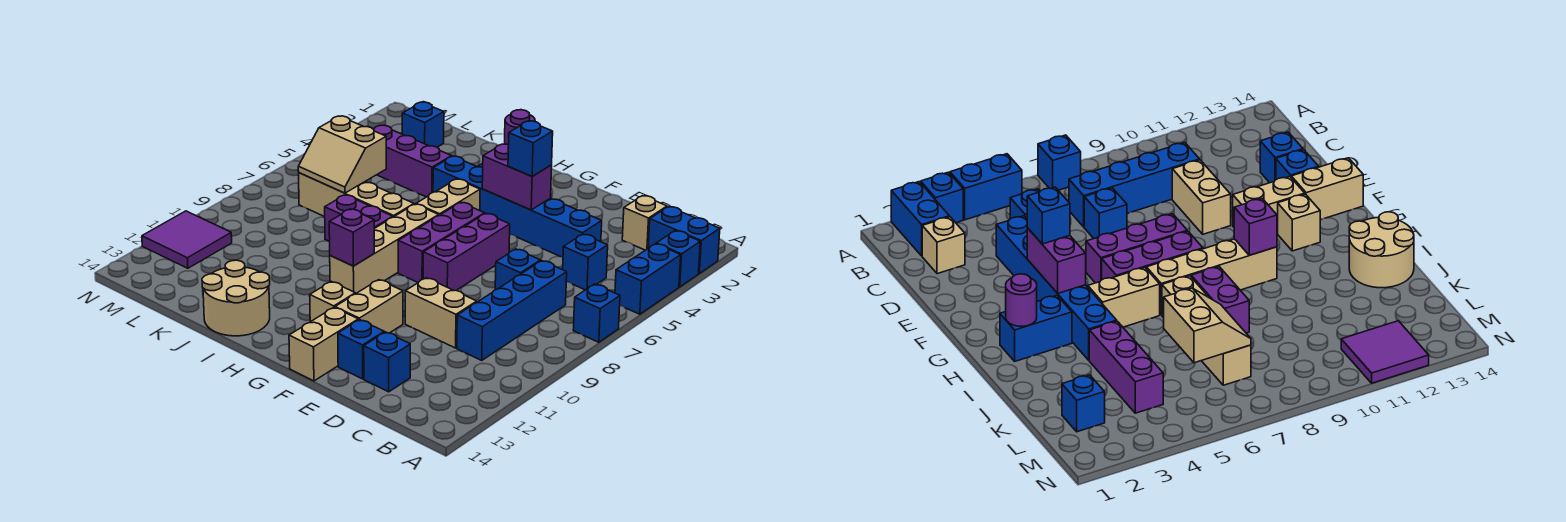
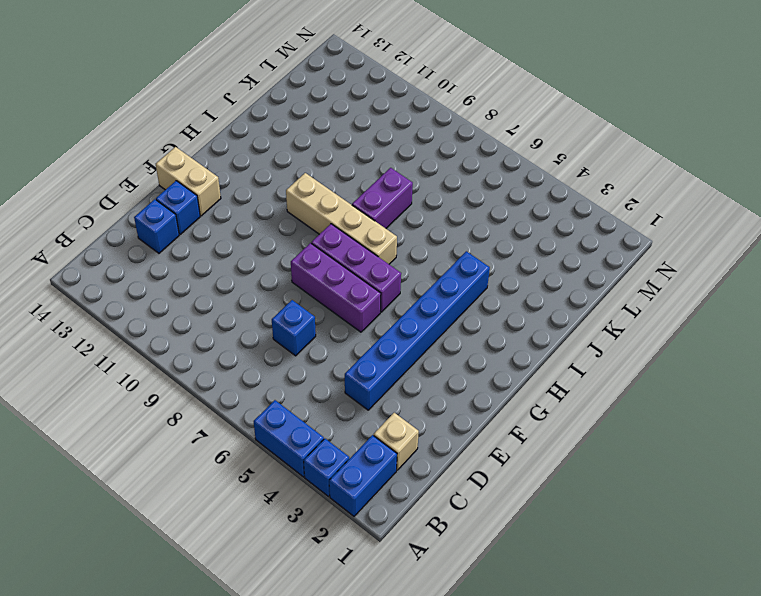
none -> blue brick A7 level 1
none -> blue brick C5 level 1
none -> blue brick C7:C10 level 1
none -> tan brick D10:E10 level 1

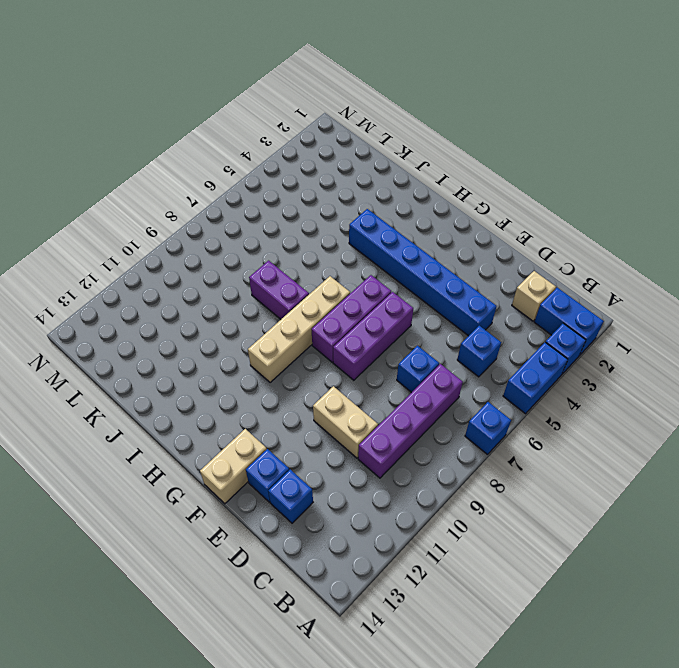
purple brick C7:C10 level 1 -> blue brick C7:C10 level 1
none -> tan brick F11:F12 level 1
none -> tan brick G12 level 1
none -> blue brick H2:H3 level 1
none -> tan brick H5:H6 level 1

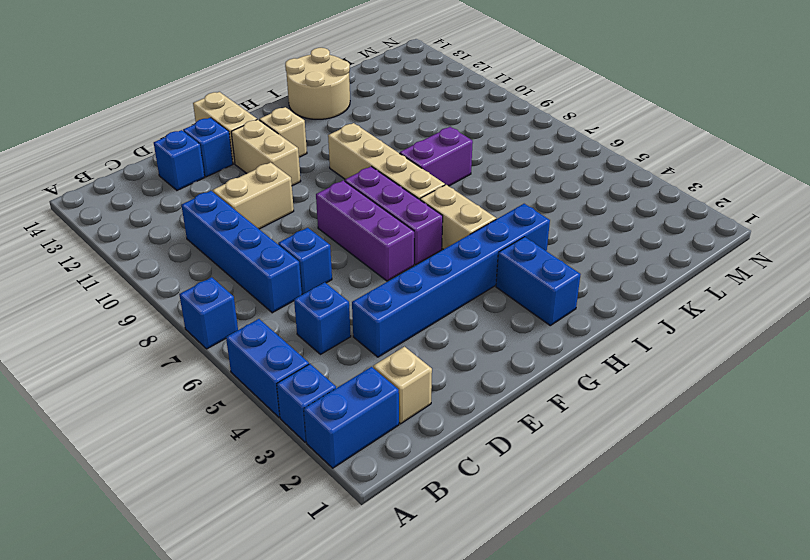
none -> tan brick I7:L7 level 1
none -> purple brick J4:L4 level 1
none -> blue brick L2 level 1
none -> purple tile M11:N12 level 1

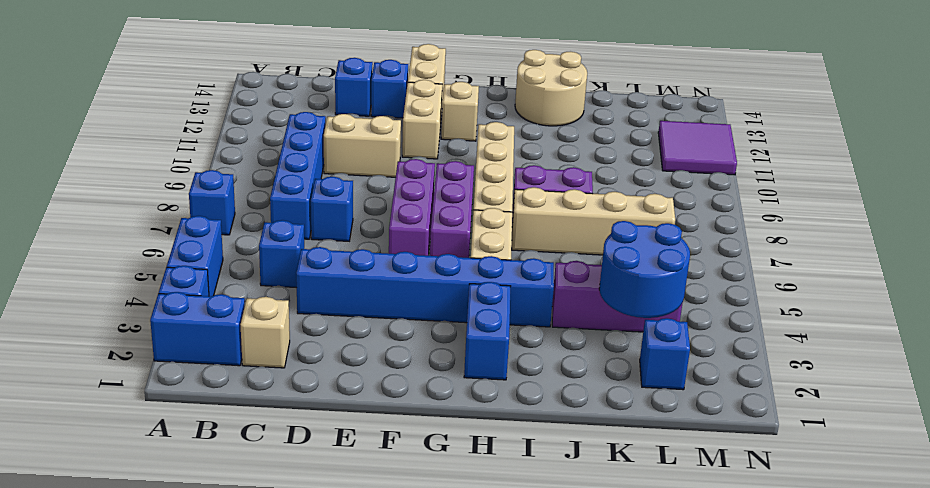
blue round brick K3:L4 level 2 -> none
none -> purple brick F4:G4 level 2
none -> purple round brick H2 level 2
none -> purple brick H10 level 2
none -> tan slope K6:L7 level 2 top 6

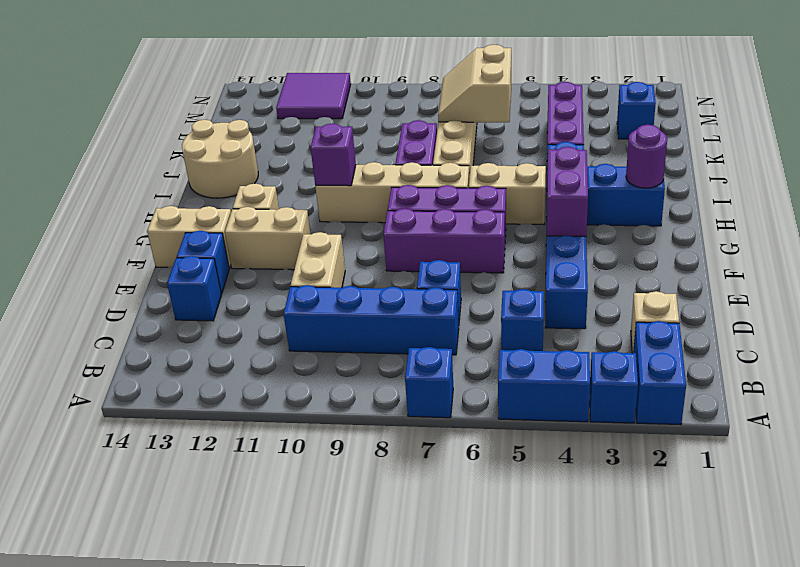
none -> blue brick F4 level 3

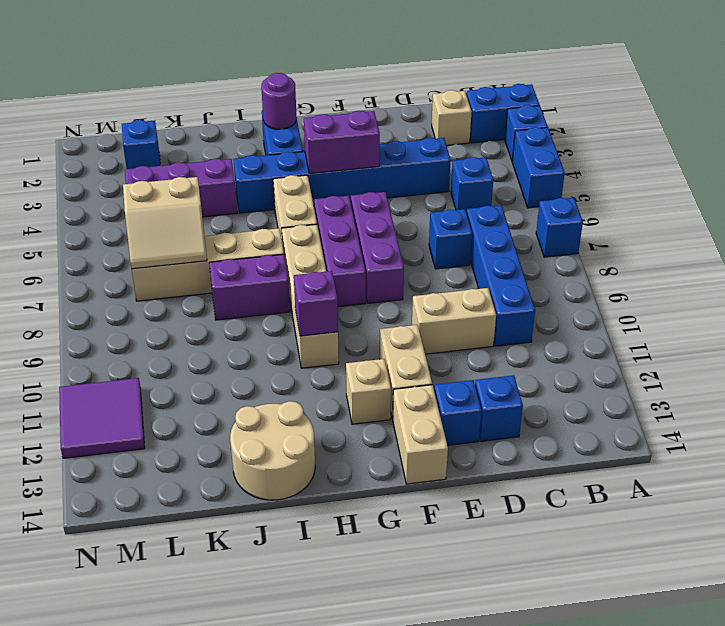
none -> blue brick F4 level 3

